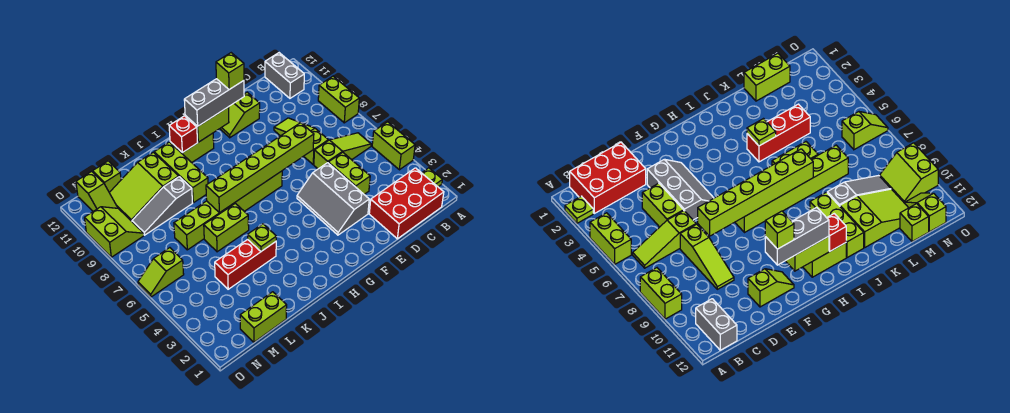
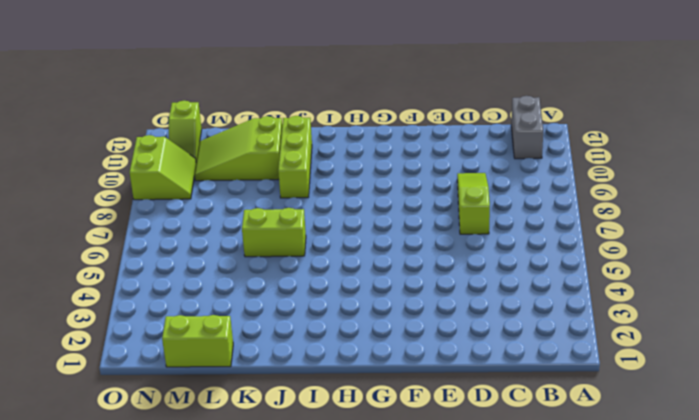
none -> lime plate A2 level 1
none -> lime brick A4:A5 level 1
none -> lime brick A8:A9 level 1

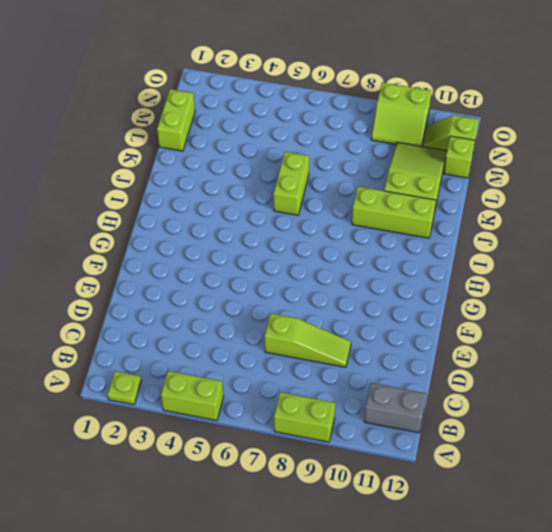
none -> red brick B1:D2 level 1
none -> lime slope B6:D6 level 1 top D
none -> lime brick D4:D5 level 1

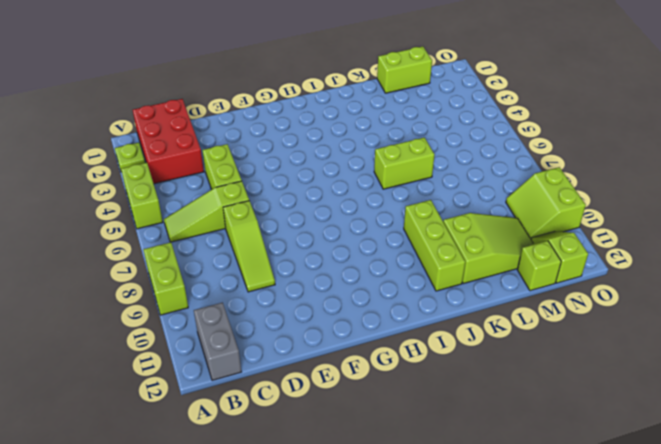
red brick B1:C3 level 1 -> red brick B1:D2 level 1
none -> grey slope E3:F5 level 1 top E
none -> lime slope E11:F11 level 1 top E
none -> lime brick G7:L7 level 1

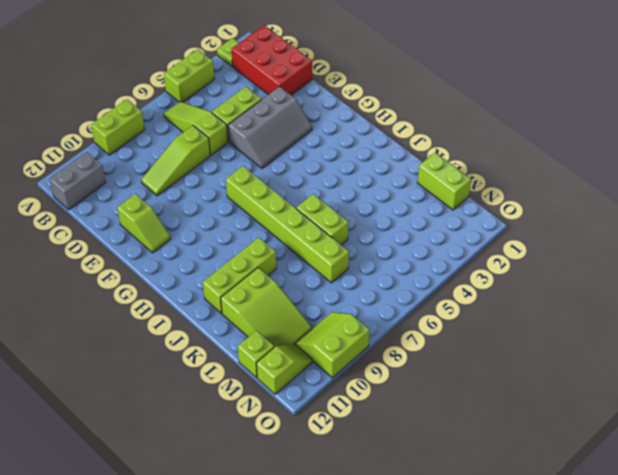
none -> lime brick H11:I11 level 1
none -> red brick J4:L4 level 1
none -> grey slope K9:M9 level 1 top K

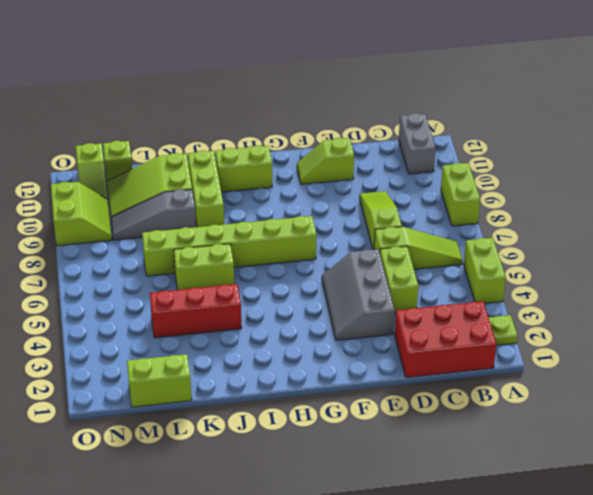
none -> lime slope N6:O6 level 1 top N
none -> lime brick E7:J7 level 2
none -> lime brick G11:H11 level 2

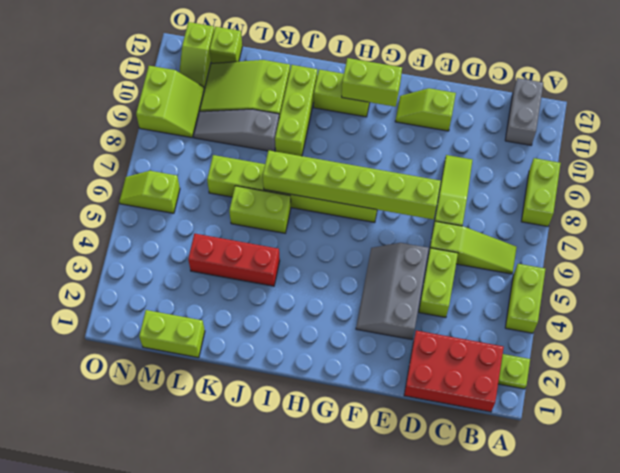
none -> red brick I11 level 2
none -> lime plate J4 level 2
none -> grey brick F11:H11 level 3

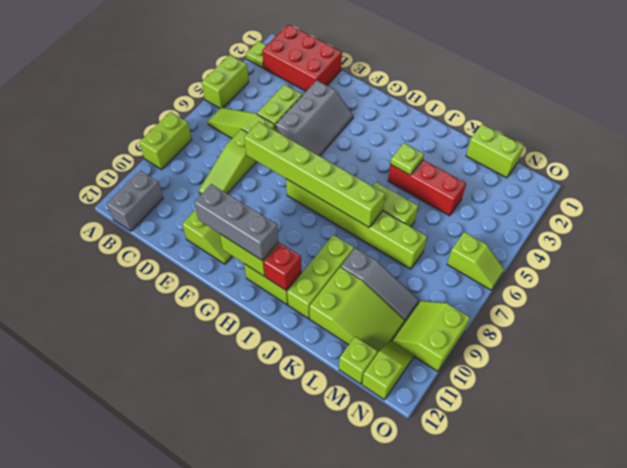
none -> lime brick F11 level 4

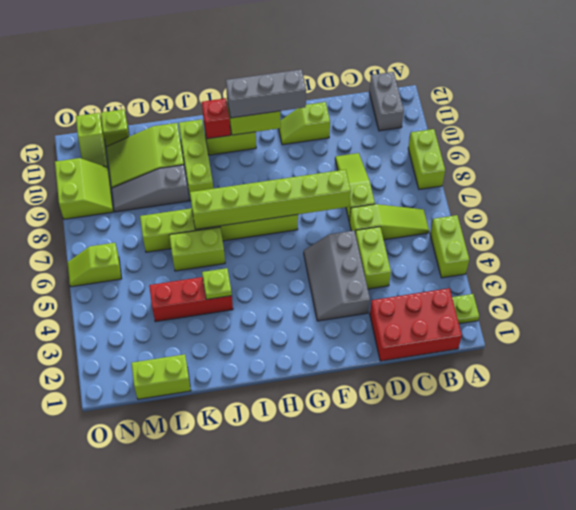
none -> lime brick F11 level 4

